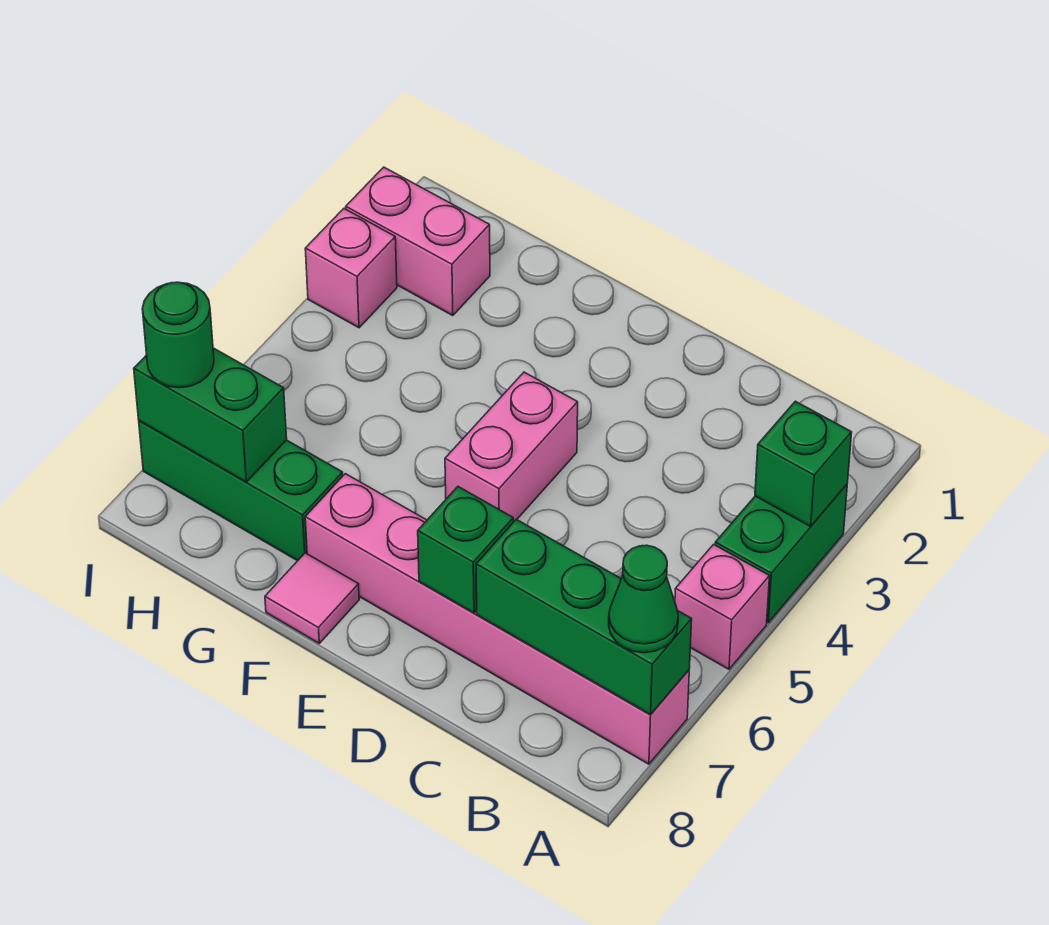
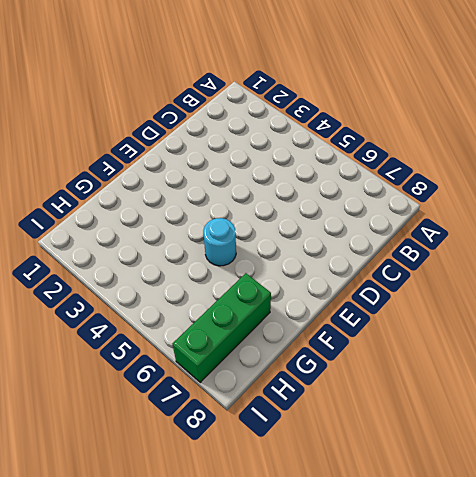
cyan round brick F5 level 1 -> none
none -> green brick A3:A4 level 1
none -> pink brick A5 level 1
none -> pink brick A7:F7 level 1

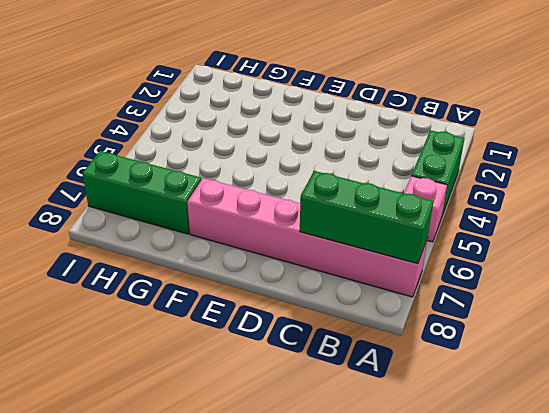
none -> pink brick E4:E5 level 1
none -> pink tile F8 level 1
none -> pink brick H2:I2 level 1

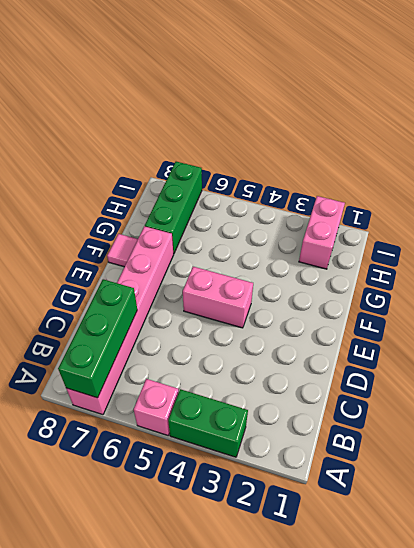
none -> pink brick I3 level 1
none -> green brick A3 level 2
none -> green brick D7 level 2

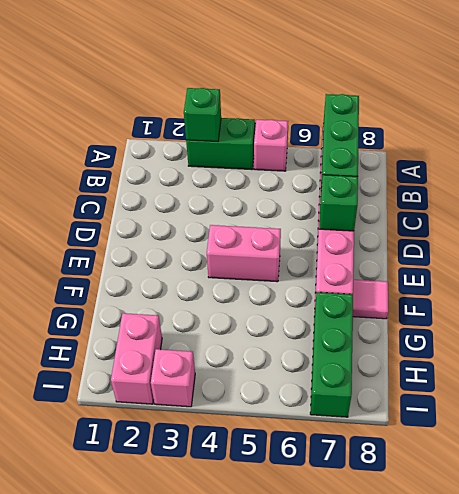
none -> green brick H7:I7 level 2
none -> green cone A7 level 3
none -> green round brick I7 level 3

